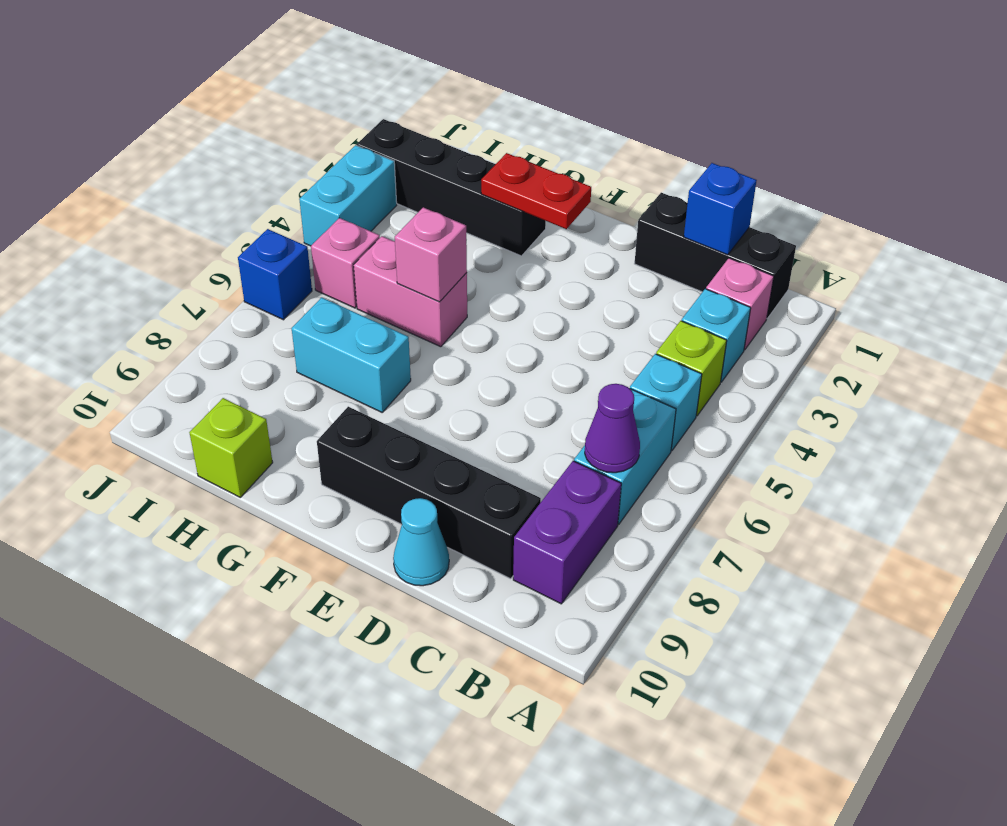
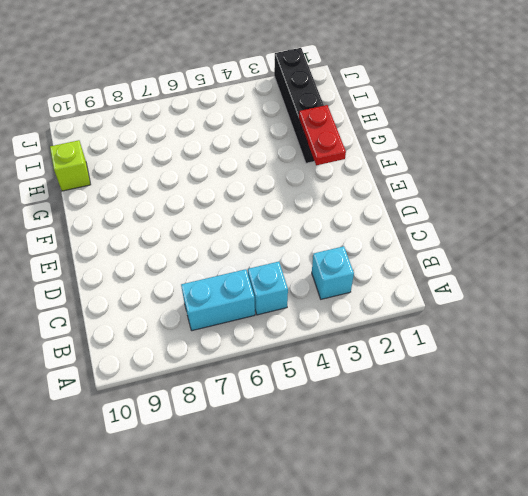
none -> black brick B1:D1 level 1
none -> pink brick B2 level 1
none -> lime brick B4 level 1

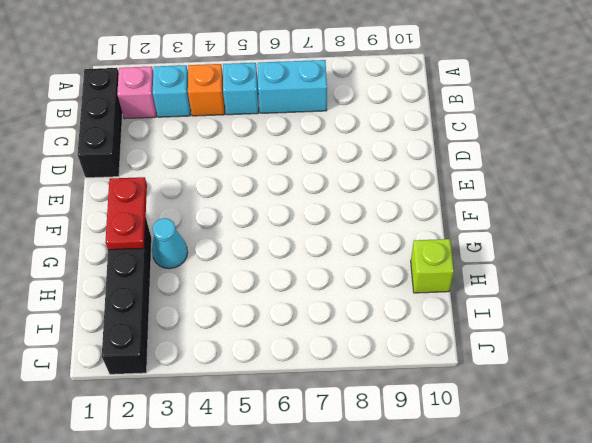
orange brick B4 level 1 -> lime brick B4 level 1
cyan cone G3 level 1 -> cyan cone D10 level 1
none -> purple brick B8:B9 level 1
none -> black brick C9:F9 level 1
none -> pink brick G5:H5 level 1

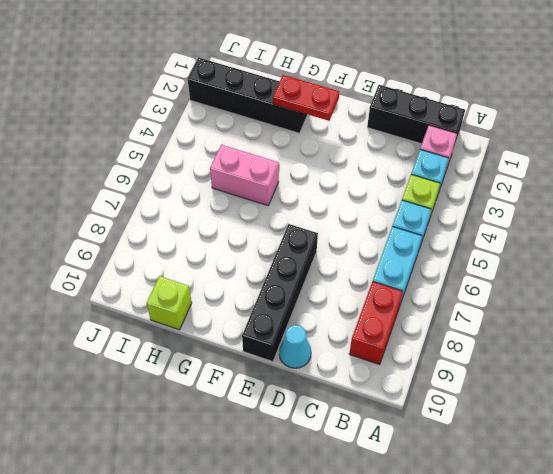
red brick B8:B9 level 1 -> purple brick B8:B9 level 1
black brick E7:E10 level 1 -> black brick C9:F9 level 1
none -> cyan brick G7:H7 level 1
none -> pink brick I5 level 1
none -> cyan brick J3:J4 level 1

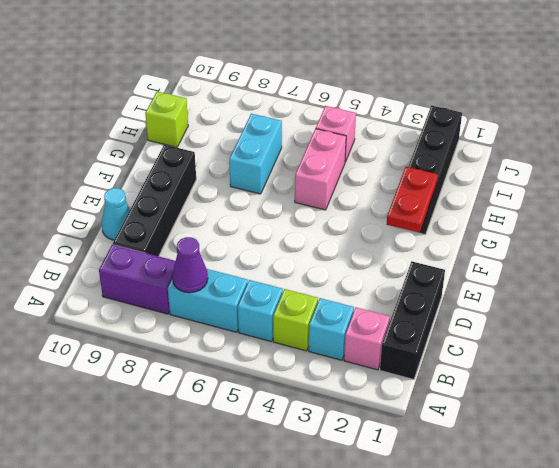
none -> cyan brick J3:J4 level 1
none -> blue brick J6 level 1
none -> blue brick C1 level 2

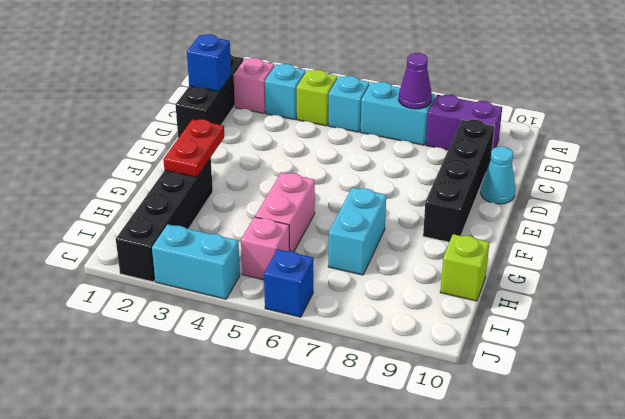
none -> pink brick G5 level 2

